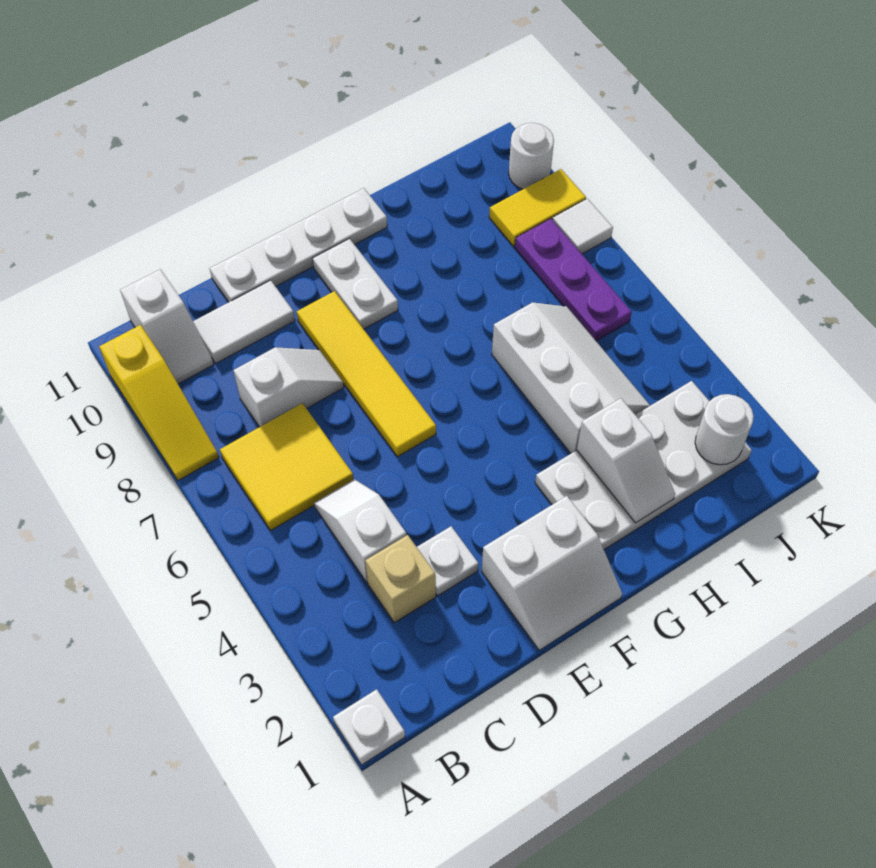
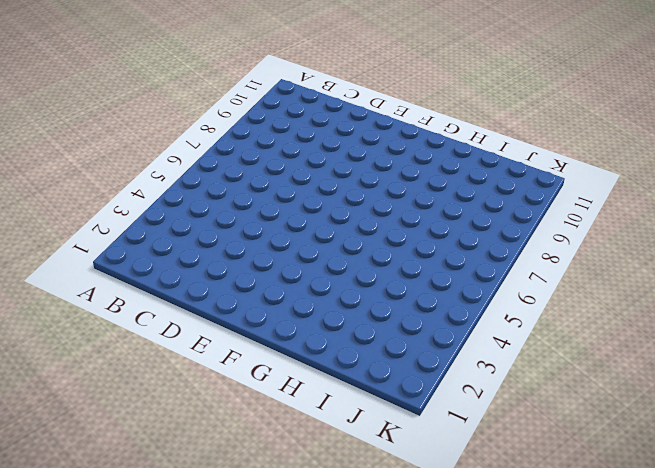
none -> white plate A1 level 1
none -> yellow slope A8:A10 level 1 top 10
none -> yellow tile B6:C7 level 1

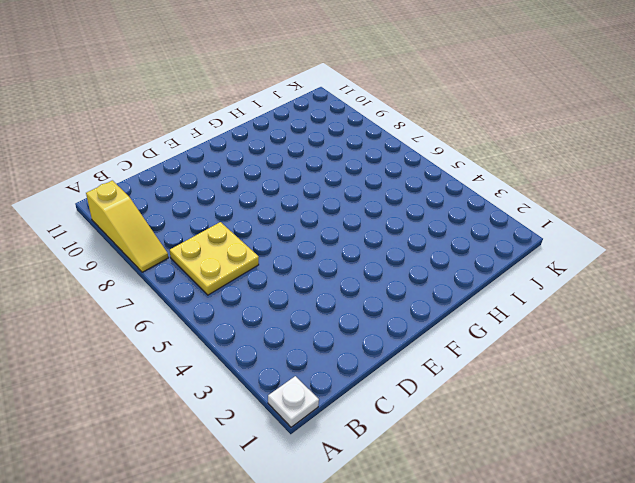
yellow plate B6:C7 level 1 -> yellow tile B6:C7 level 1
none -> white slope B10:B11 level 1 top 11
none -> tan brick C3 level 1
none -> white slope C4:C5 level 1 top 4

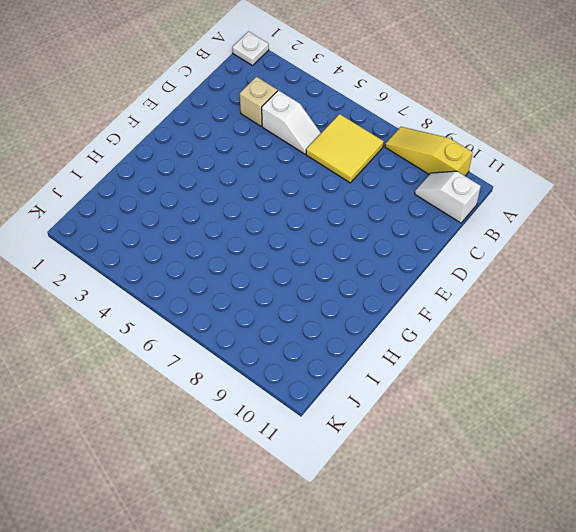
none -> white slope C8:D8 level 1 top C
none -> white tile C10:D10 level 1
none -> white plate D3 level 1

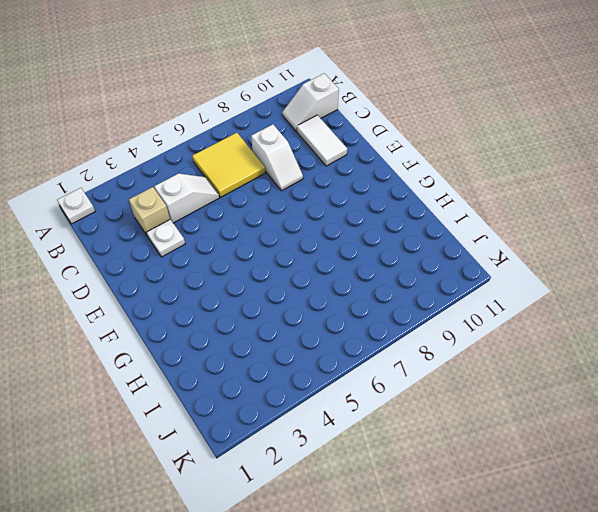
none -> yellow slope A8:A10 level 1 top 10
none -> white plate D11:G11 level 1
none -> white slope E1:F2 level 1 top 2

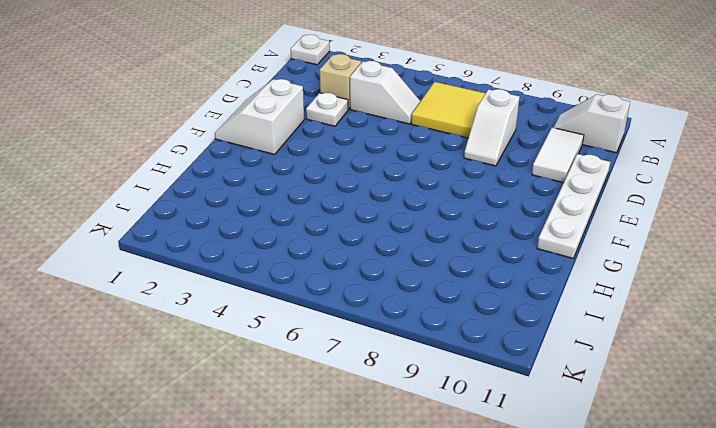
none -> yellow slope A8:A10 level 1 top 10
none -> yellow tile E6:E9 level 1
none -> white plate F9:F10 level 1

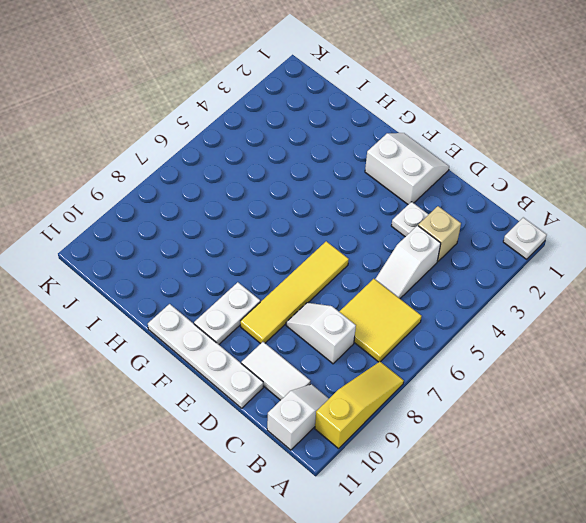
none -> white plate G2:J3 level 1
none -> white slope H4:I6 level 1 top H
none -> purple plate J6:J8 level 1

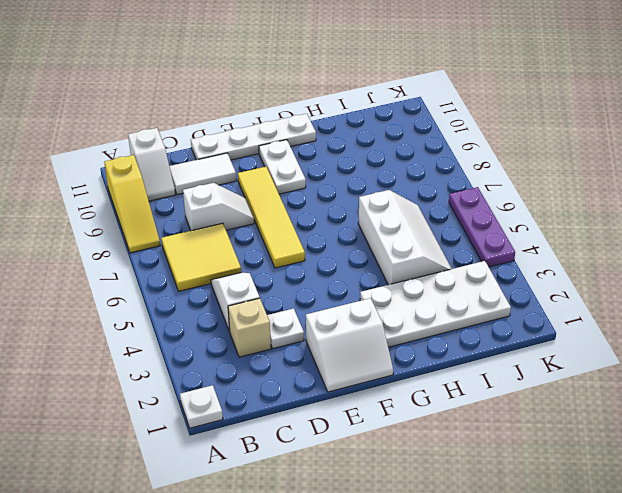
purple plate K4:K6 level 1 -> purple plate J6:J8 level 1
none -> yellow tile J9:K9 level 1
none -> white tile K8 level 1
none -> white round brick K10 level 1

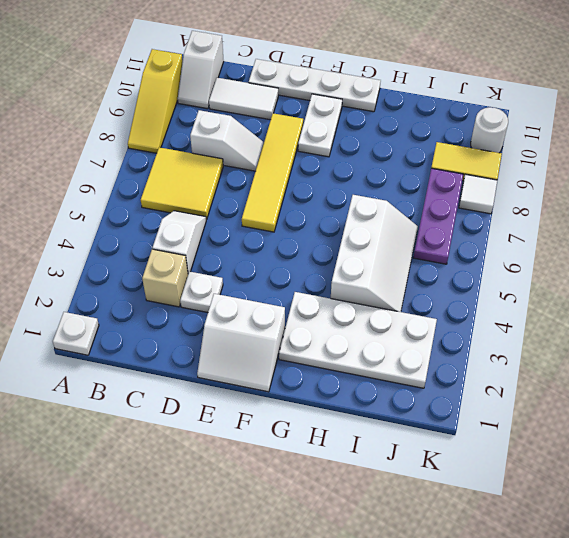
none -> white slope H2:H3 level 2 top 3
none -> white round brick J2 level 2

